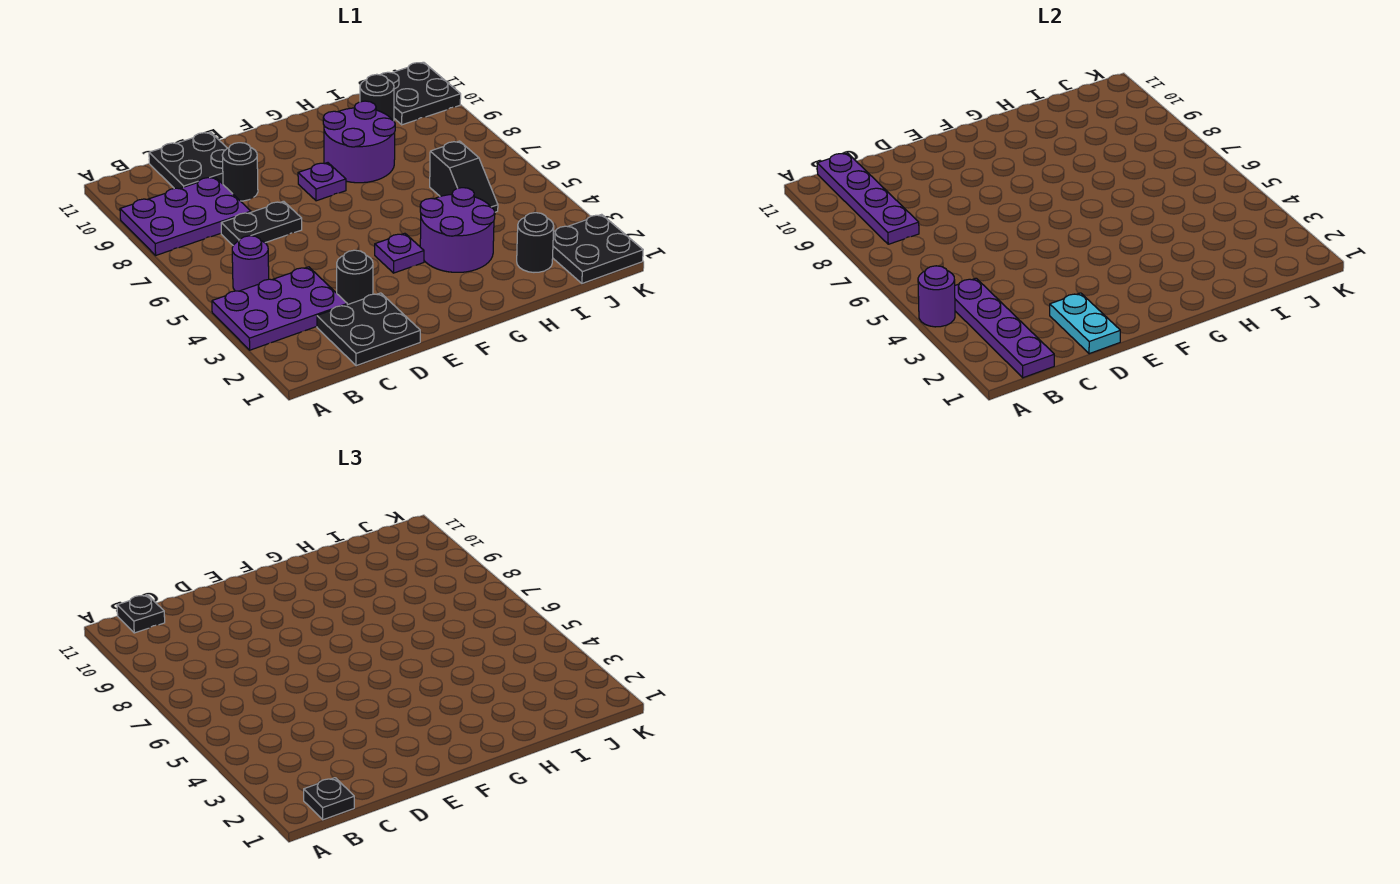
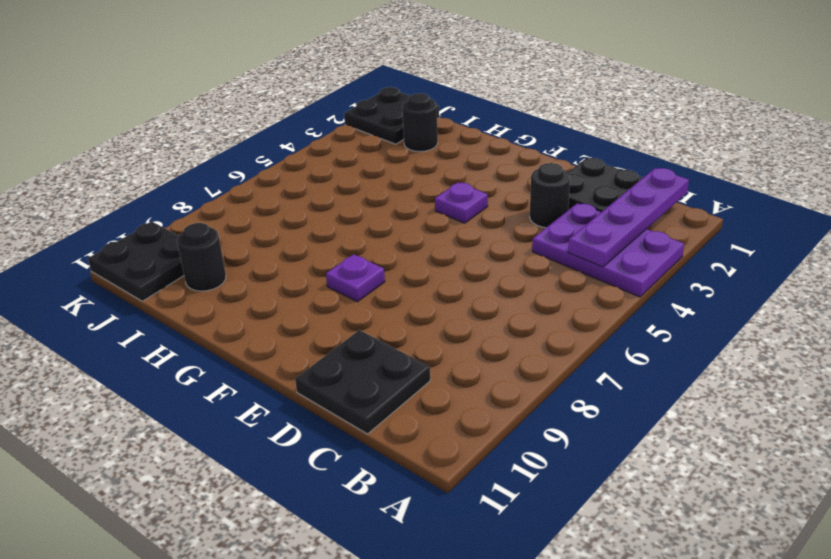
none -> purple plate A8:C9 level 1
none -> purple round brick B5 level 1
none -> black plate C7:D7 level 1

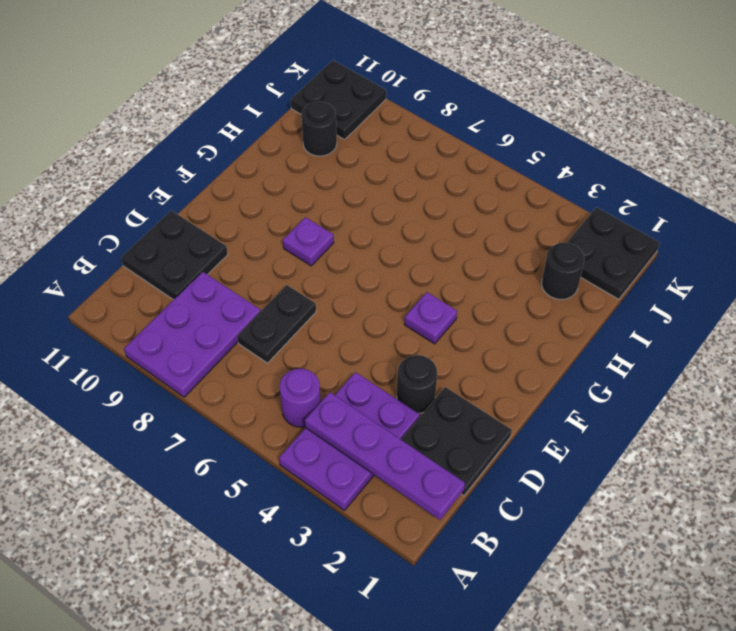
none -> black round brick D9 level 1
none -> purple round brick G3:H4 level 1
none -> purple round brick G8:H9 level 1

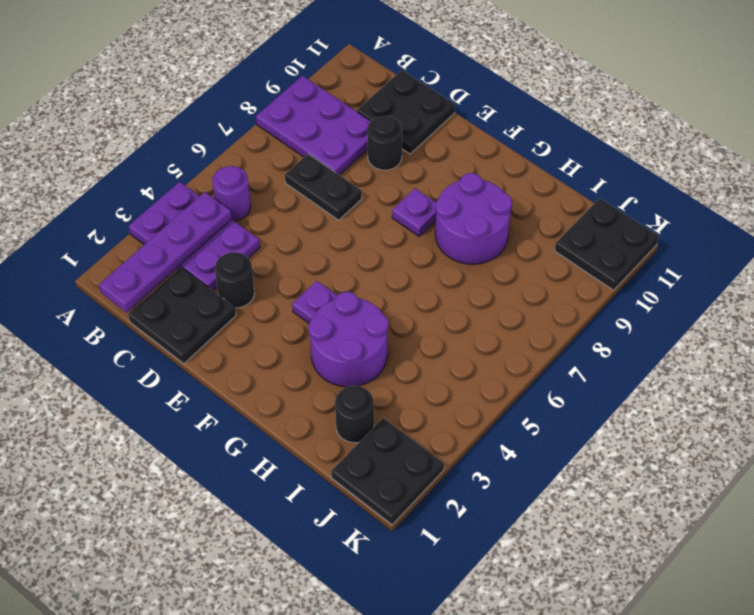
none -> black slope I5:I6 level 1 top 6
none -> black round brick I10 level 1
none -> purple round brick A4 level 2

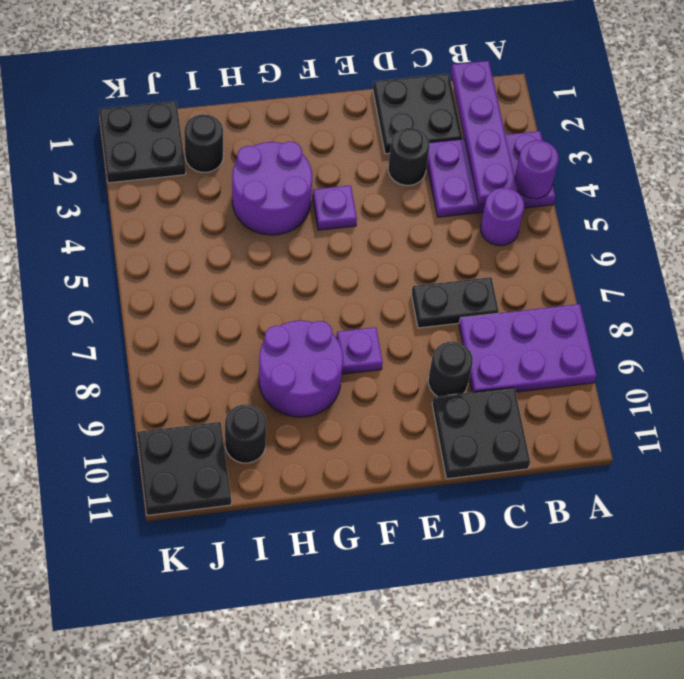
none -> black slope I5:I6 level 1 top 6
none -> purple plate B8:B11 level 2
none -> cyan plate D1:D2 level 2

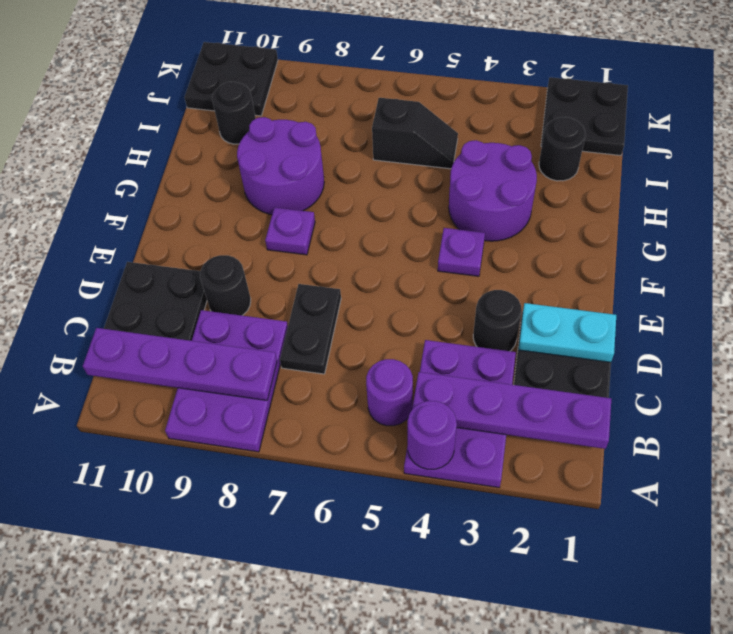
none -> black plate B1 level 3
none -> black plate B11 level 3

